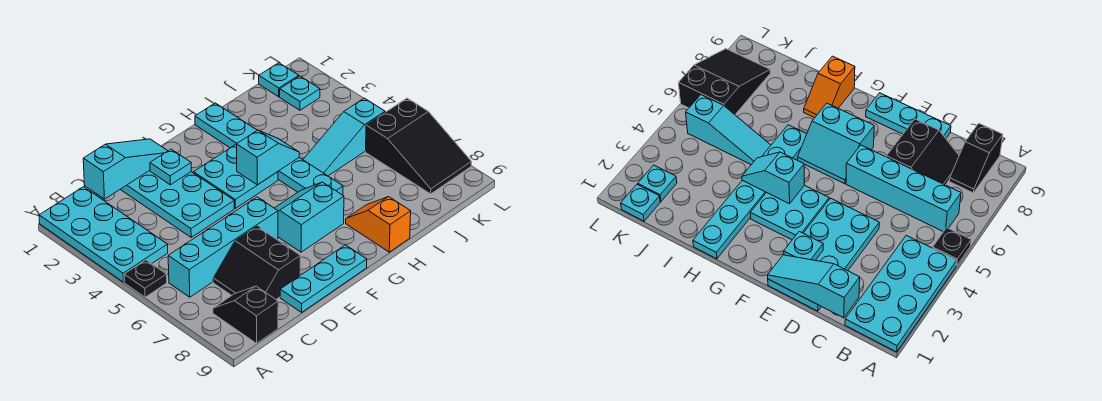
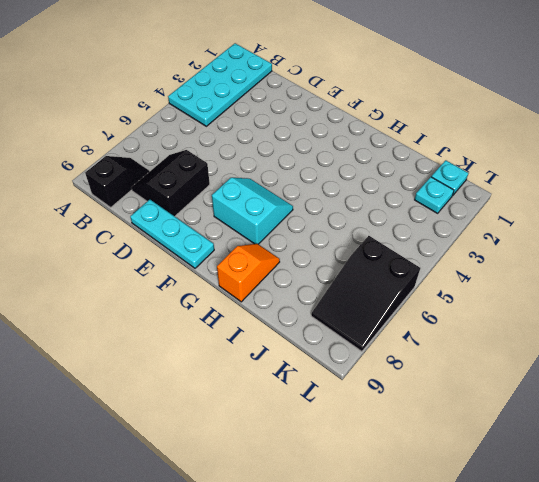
none -> black plate A5 level 1
none -> cyan brick B6:E6 level 1
none -> cyan plate D1:E4 level 1

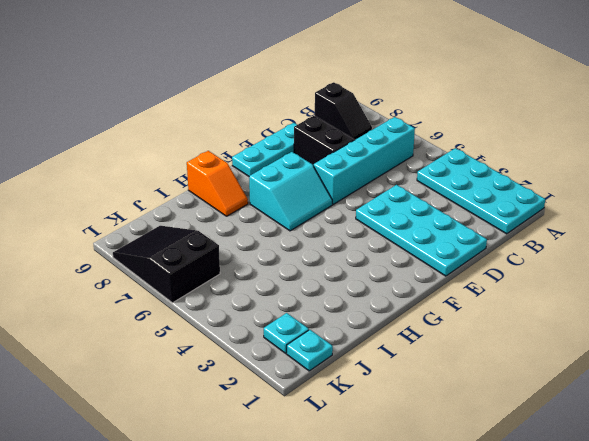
none -> black plate A5 level 1
none -> cyan plate F3:G4 level 1
none -> cyan plate H1:H6 level 1

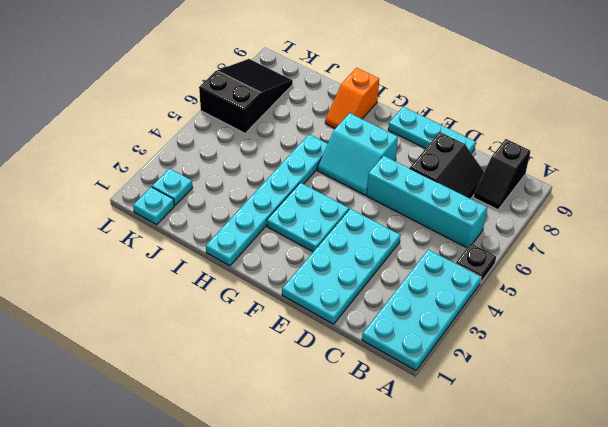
none -> cyan slope I5:K5 level 1 top K
none -> cyan slope C1:E1 level 2 top C
none -> cyan plate E2 level 2

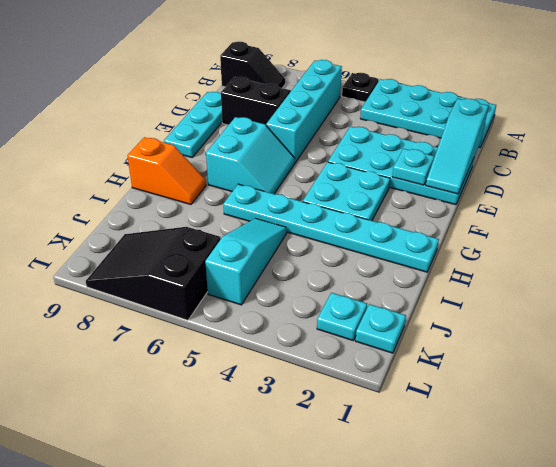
none -> cyan slope G4:H4 level 2 top G

